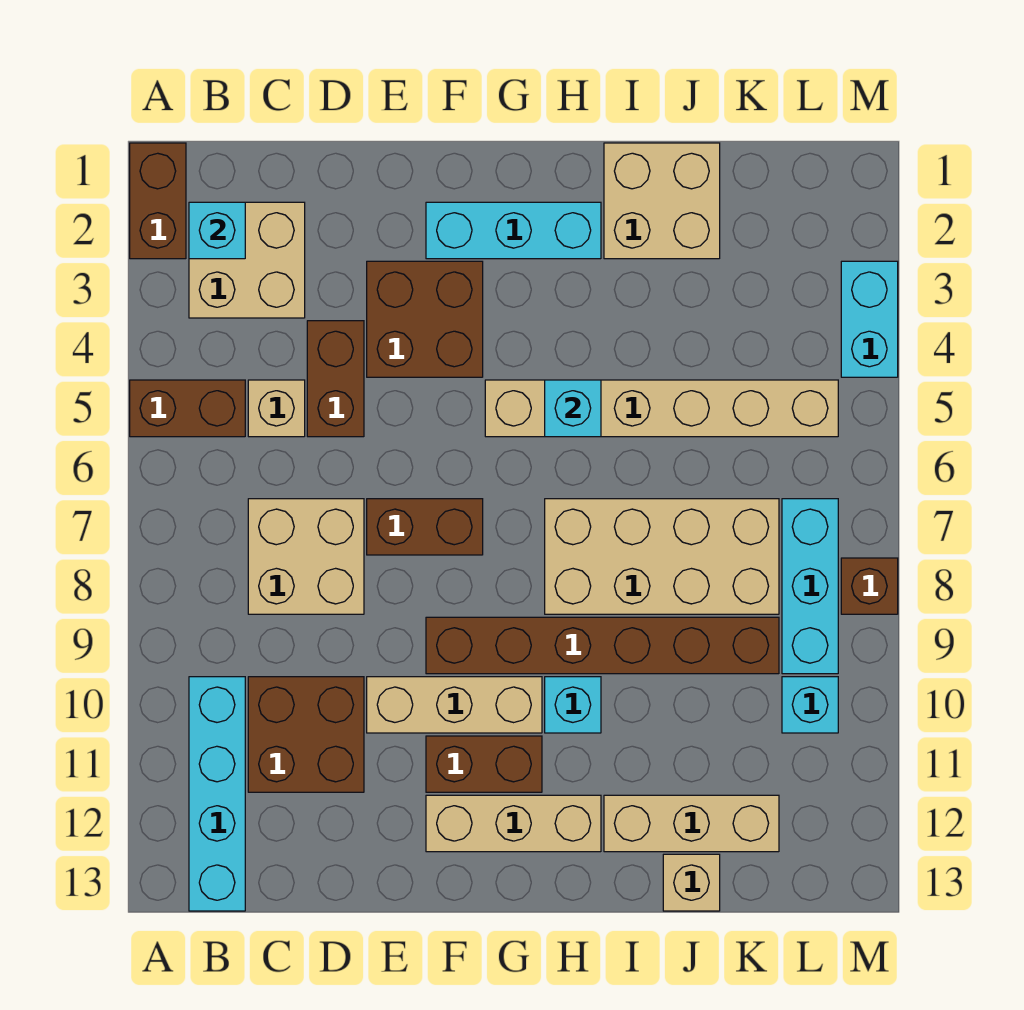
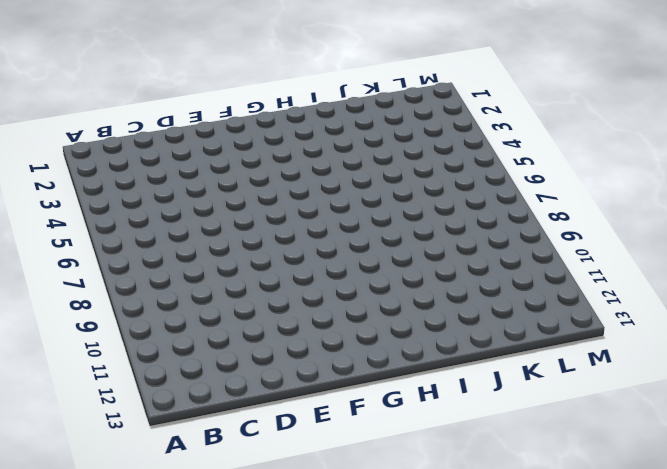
none -> brown brick A1:A2 level 1
none -> brown brick A5:B5 level 1
none -> tan brick B2:C3 level 1

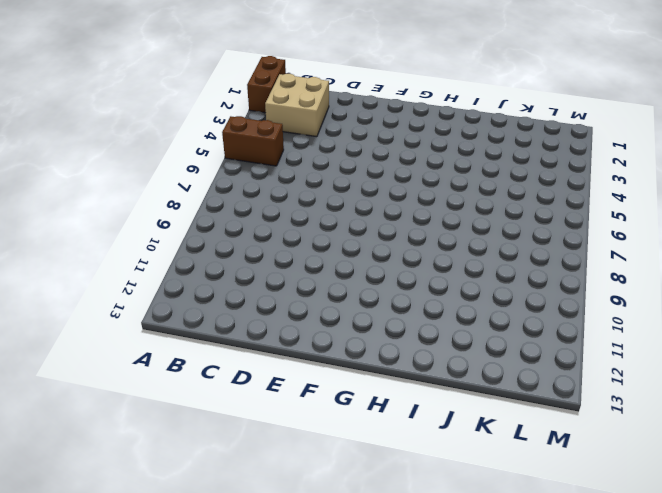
none -> cyan brick B10:B13 level 1
none -> tan brick C5 level 1
none -> tan brick C7:D8 level 1

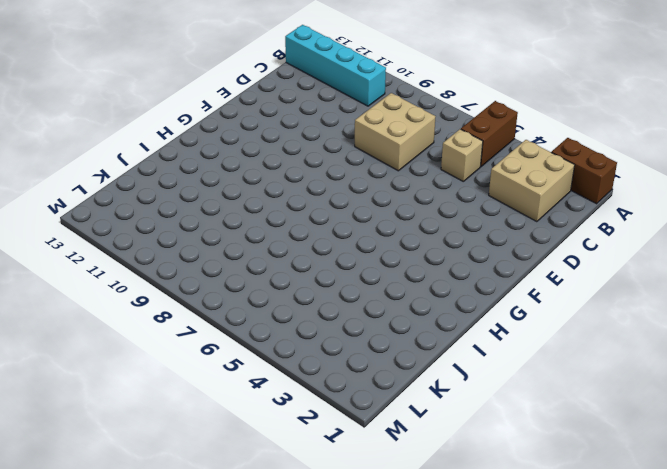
none -> brown brick C10:D11 level 1
none -> brown brick D4:D5 level 1
none -> brown brick E3:F4 level 1

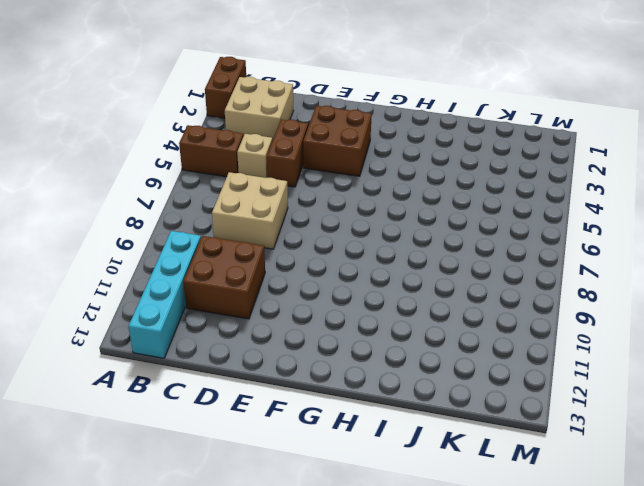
none -> brown brick E7:F7 level 1
none -> tan brick E10:G10 level 1
none -> cyan brick F2:H2 level 1

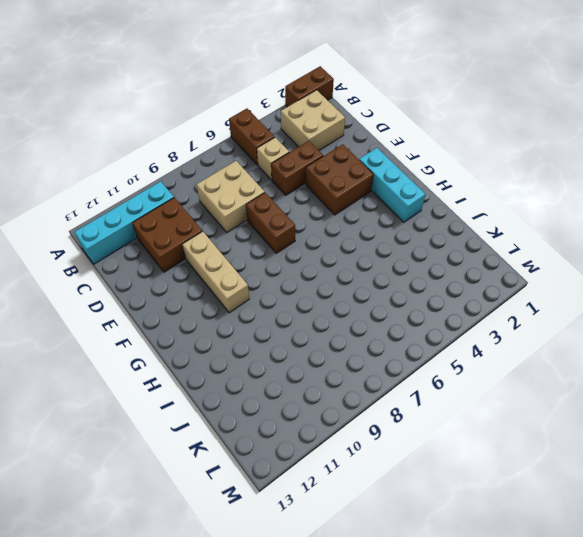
none -> brown brick F9:K9 level 1
none -> brown brick F11:G11 level 1
none -> tan brick F12:H12 level 1

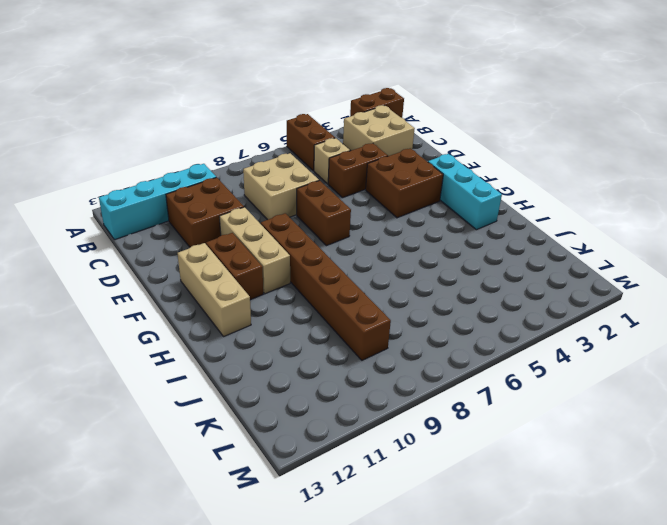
none -> tan brick G5:L5 level 1
none -> tan brick H7:K8 level 1
none -> cyan brick H10 level 1

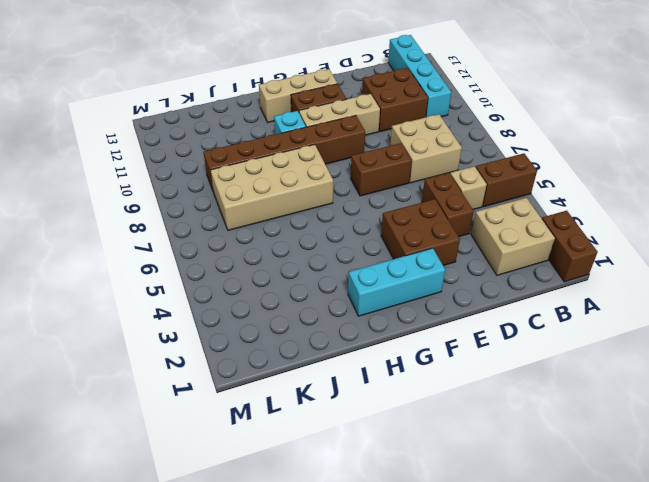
none -> tan brick G5:L5 level 1
none -> tan brick I1:J2 level 1
none -> tan brick I12:K12 level 1

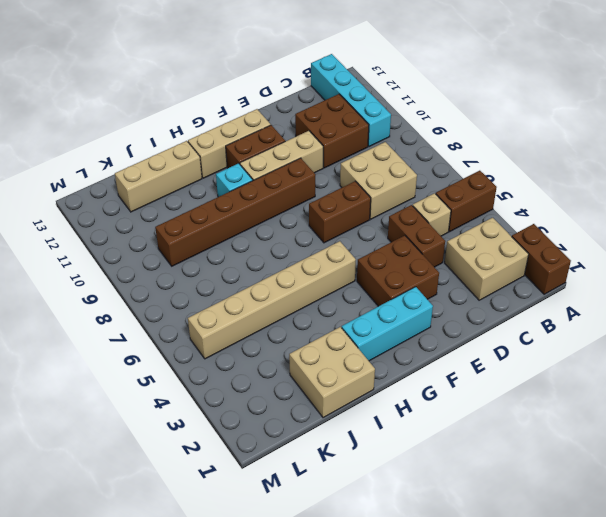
none -> tan brick H7:K8 level 1
none -> tan brick J13 level 1
none -> cyan brick L7:L9 level 1

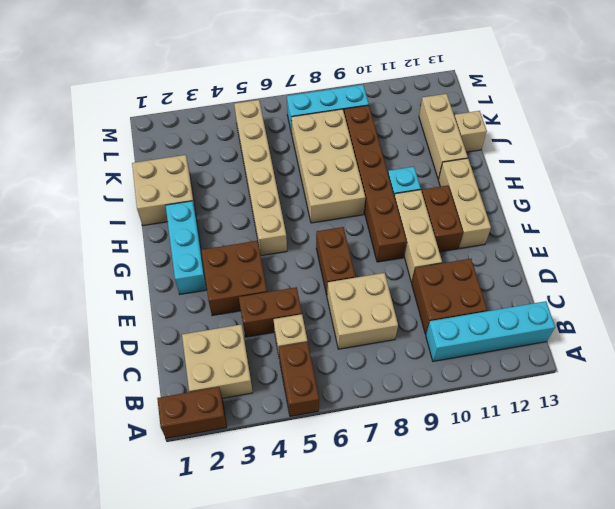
none -> cyan brick L10 level 1
none -> cyan brick M3:M4 level 1
none -> brown brick M8 level 1

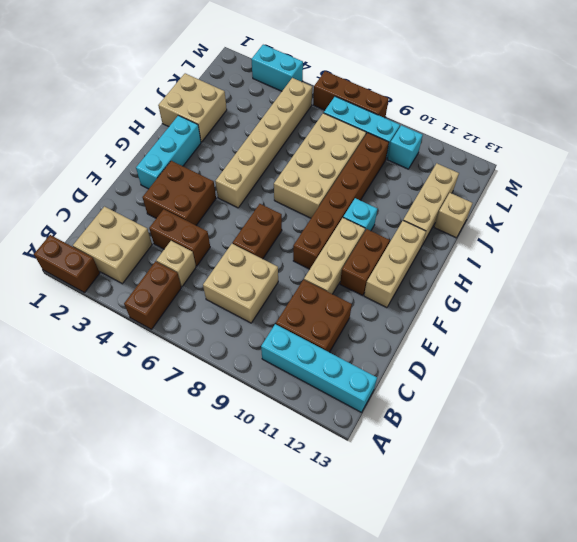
brown brick M6:M8 level 1 -> brown brick M8 level 1
none -> cyan brick B2 level 2
none -> cyan brick H5 level 2

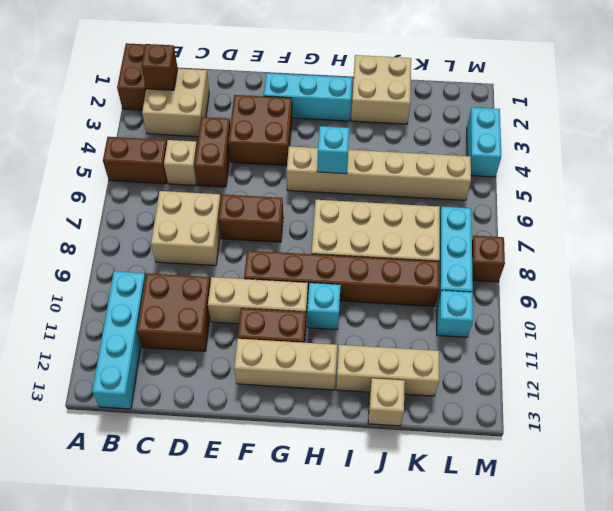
brown brick B2 level 2 -> cyan brick B2 level 2

